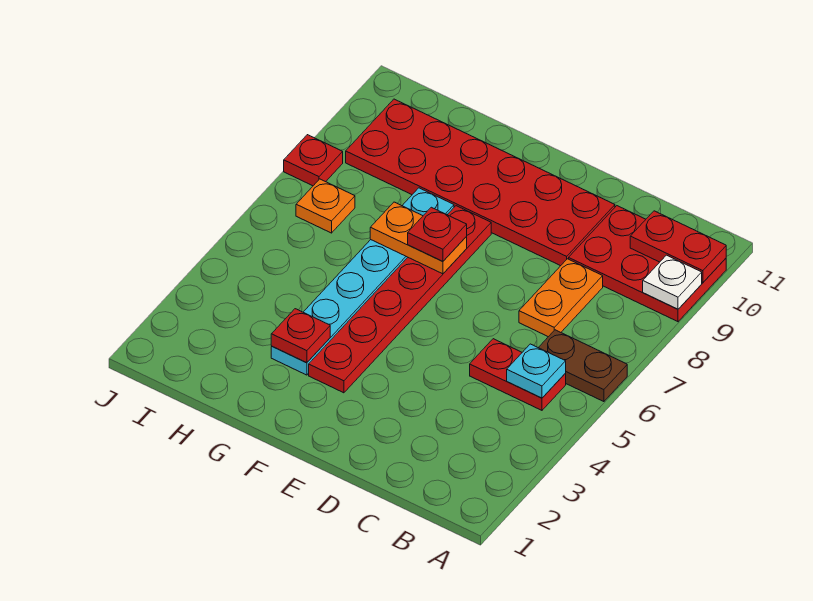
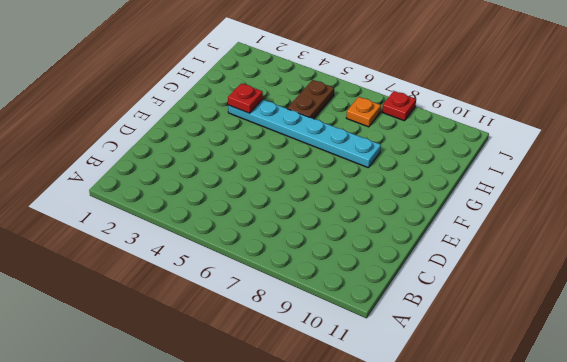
brown plate H5:I5 level 1 -> brown plate A6:B6 level 1
none -> red plate A9:C10 level 1
none -> red plate B5:C5 level 1
none -> orange plate C7:C8 level 1

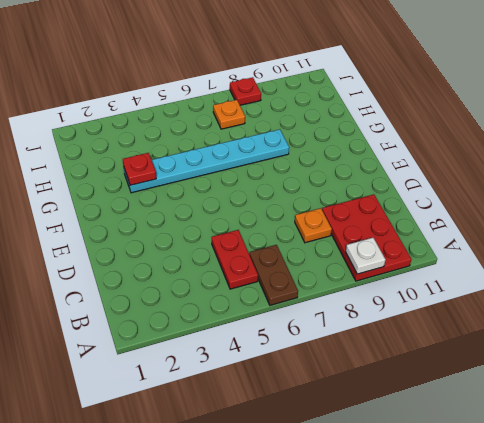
orange plate C8 level 1 -> orange plate C7:C8 level 1
none -> red plate D9:I10 level 1
none -> red plate F3:F8 level 1
none -> red plate A10:B10 level 2

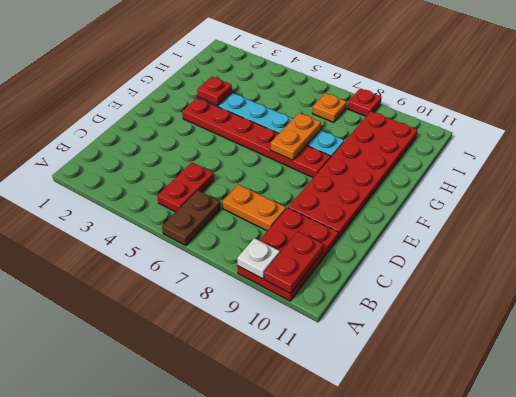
none -> cyan plate B5 level 2
none -> red plate F7 level 3

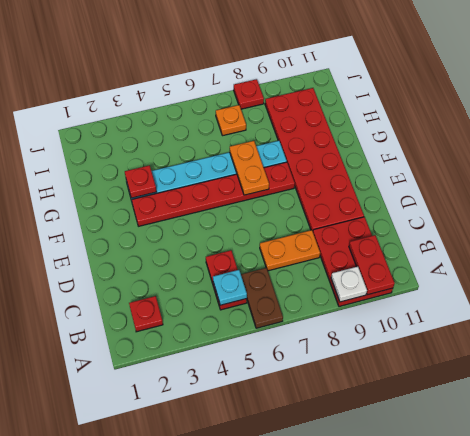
red plate B2 level 1 -> red plate F7 level 3

